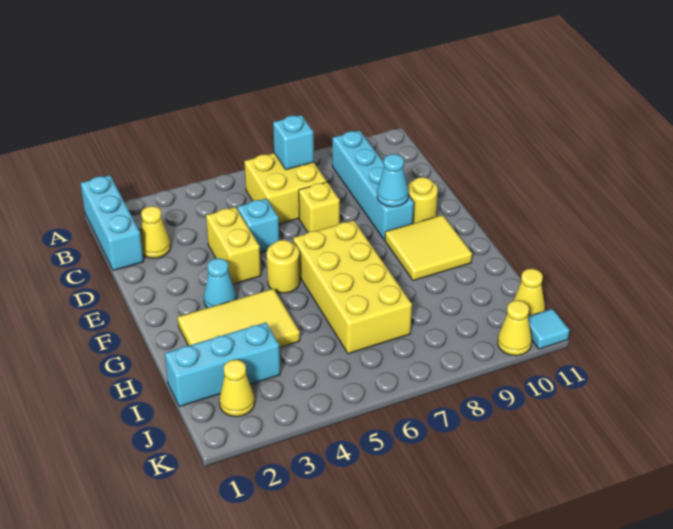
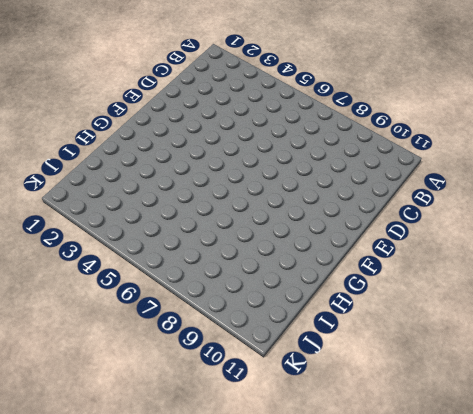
none -> cyan brick A1:C1 level 1
none -> yellow brick B6:C7 level 1
none -> cyan brick B9:E9 level 1

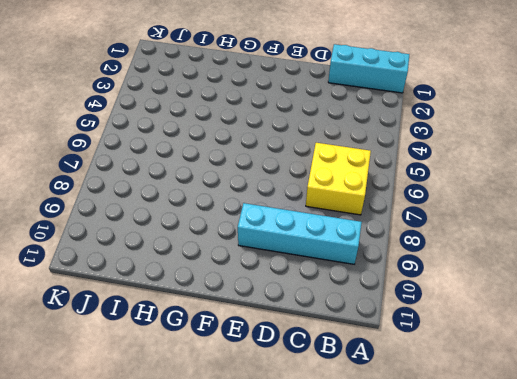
none -> yellow cone C2 level 1
none -> yellow brick D4:E4 level 1
none -> cyan brick D5 level 1

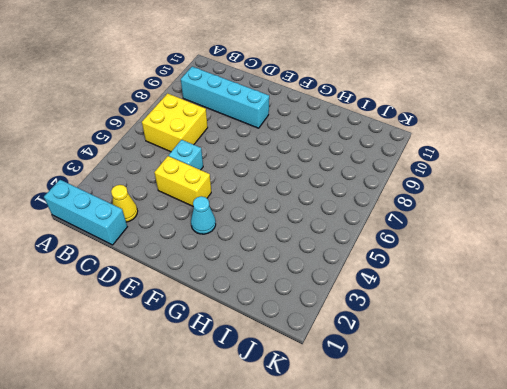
none -> yellow brick D7 level 1
none -> yellow round brick E10 level 1
none -> yellow round brick F5 level 1

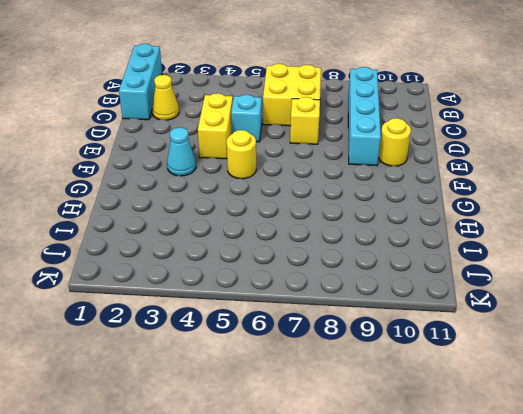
none -> yellow brick F6:I7 level 1
none -> yellow tile F9:G10 level 1
none -> yellow tile G2:H4 level 1

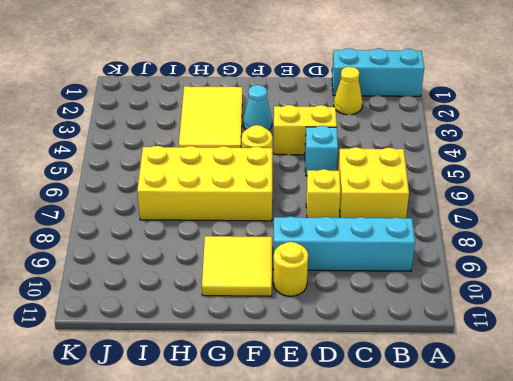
none -> cyan brick I1:I3 level 1
none -> yellow cone J2 level 1
none -> yellow cone J11 level 1

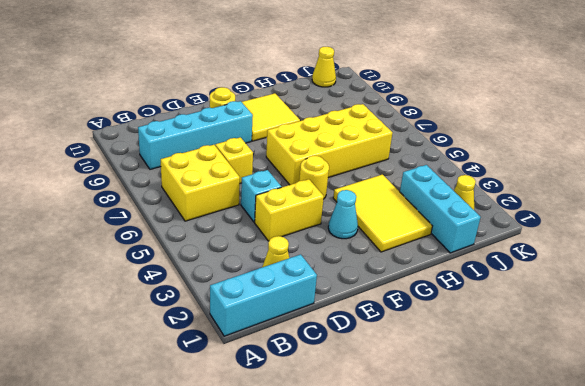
none -> yellow cone K10 level 1
none -> cyan tile K11 level 1
none -> cyan brick B7 level 2

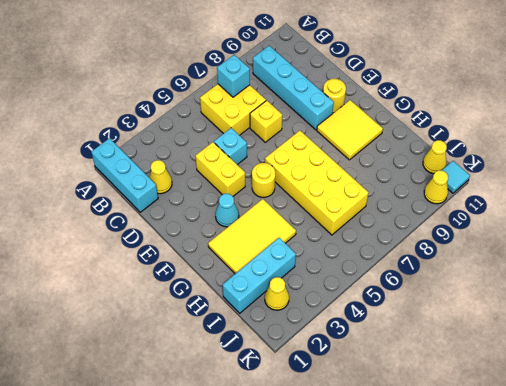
none -> cyan cone E9 level 2

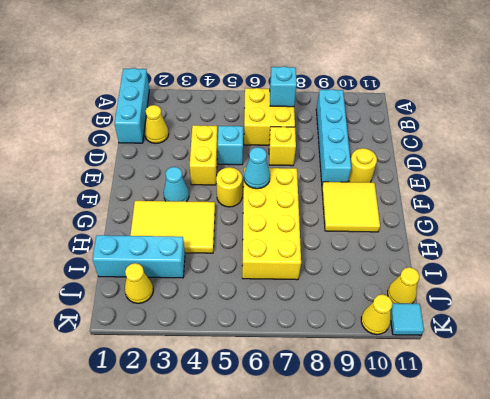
cyan cone F6 level 2 -> cyan cone E9 level 2

